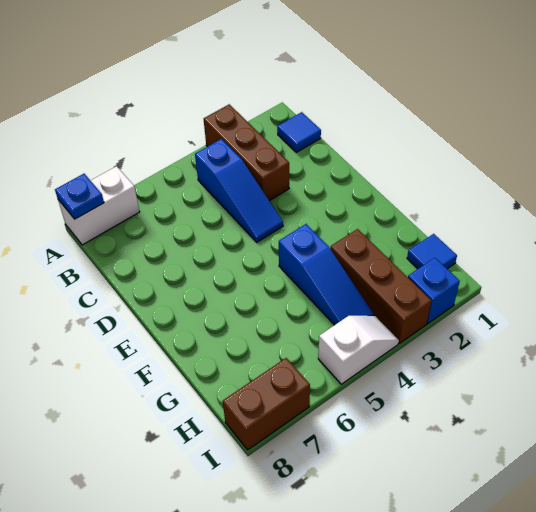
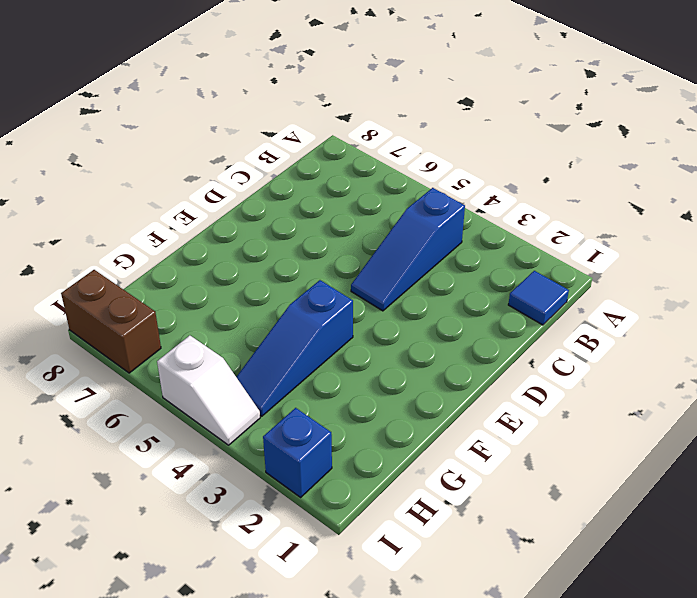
none -> brown brick A3:C3 level 1
none -> white brick A7:A8 level 1

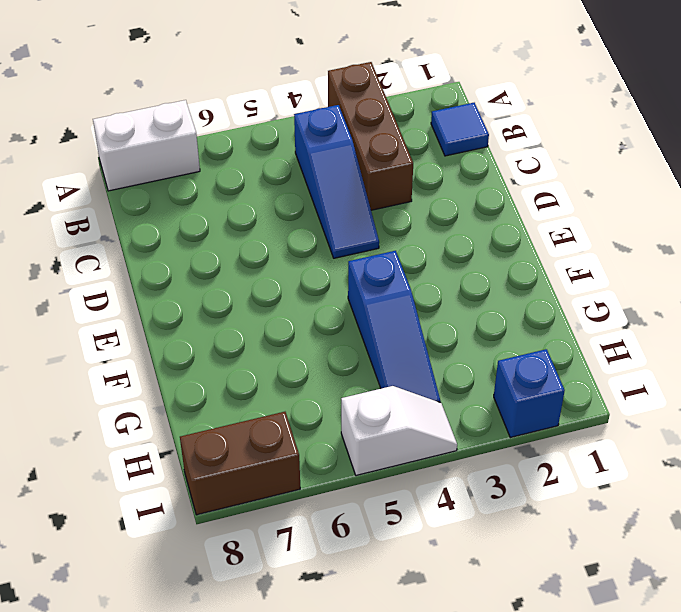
none -> brown brick G3:I3 level 1
none -> blue tile H1 level 1

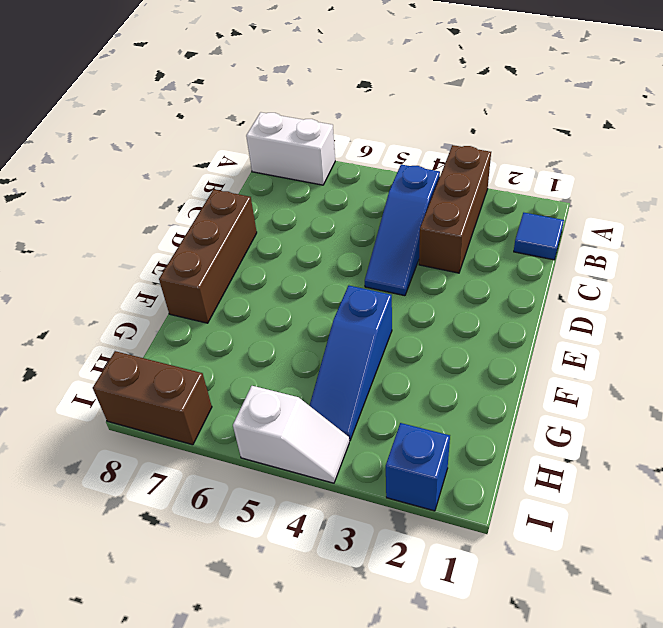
brown brick D8:F8 level 1 -> brown brick G3:I3 level 1
none -> blue tile H1 level 1
none -> blue plate A8 level 2

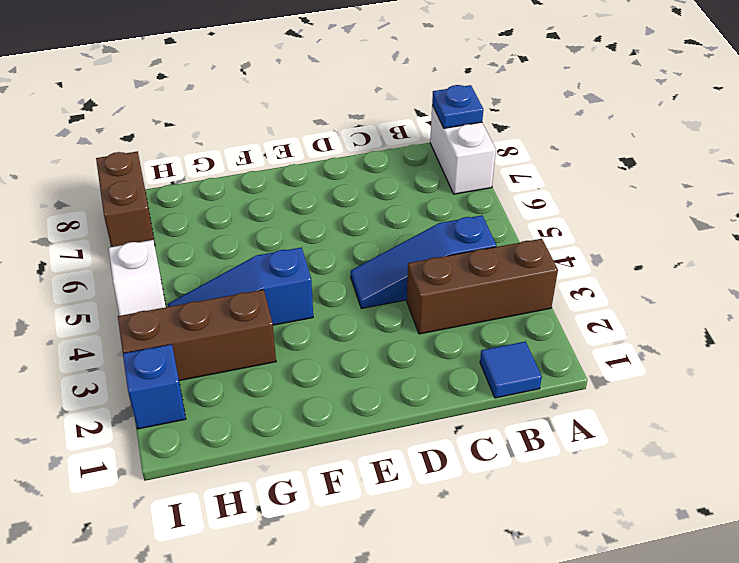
none -> blue tile H1 level 1

